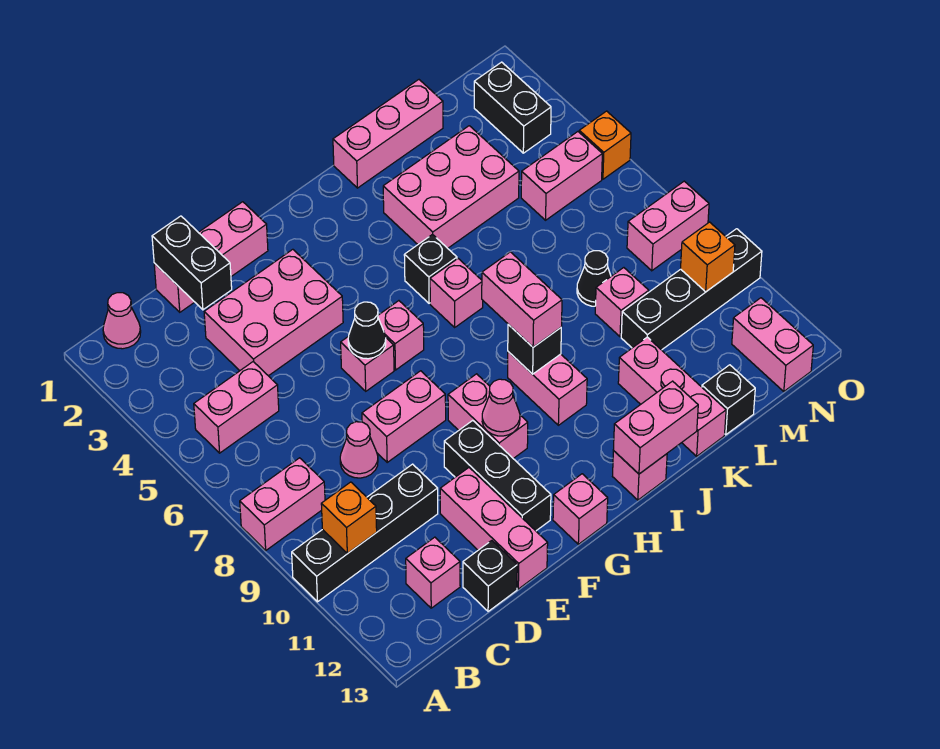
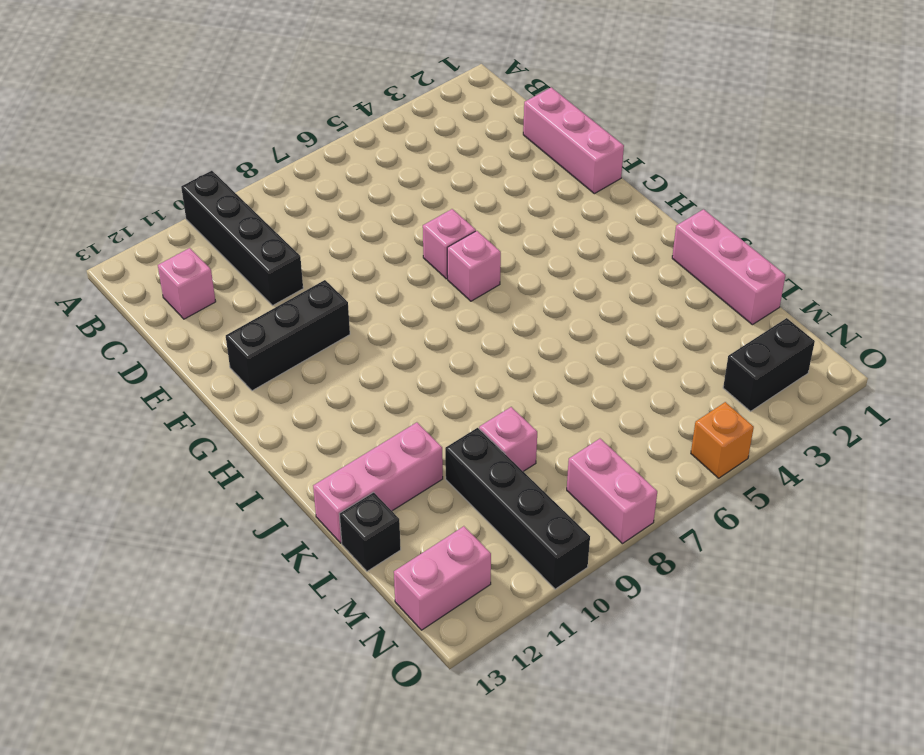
none -> pink brick A8:B8 level 1
none -> pink cone B1 level 1
none -> pink brick B5:C5 level 1
none -> pink brick D3:F4 level 1

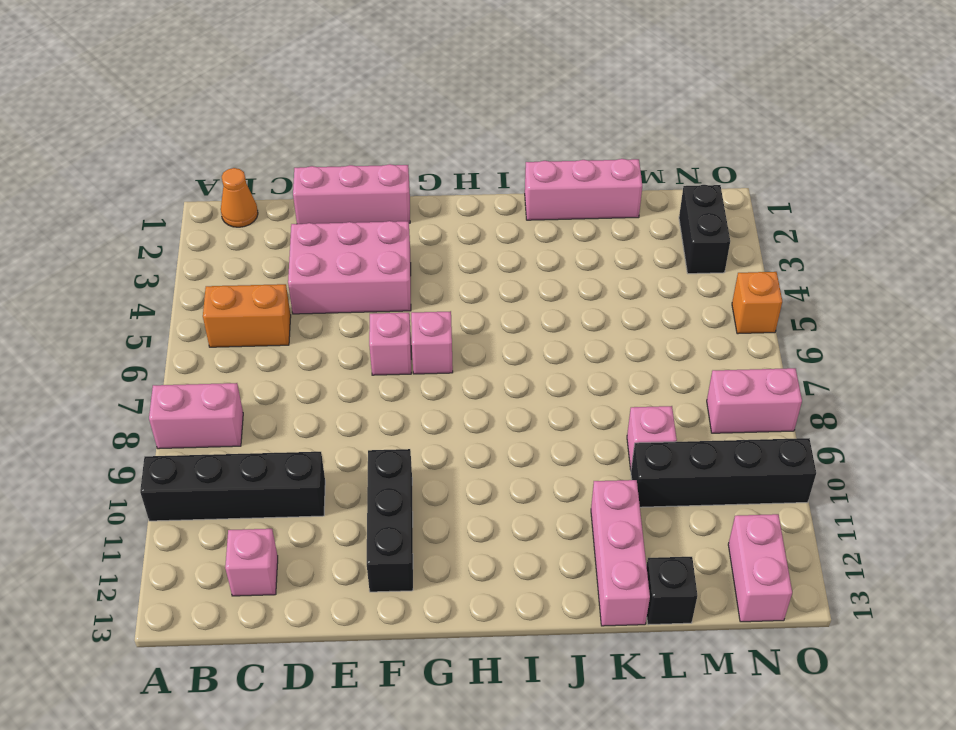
orange cone B1 level 1 -> pink cone B1 level 1
orange brick B5:C5 level 1 -> pink brick B5:C5 level 1
none -> pink cone D8 level 1
none -> black brick D13 level 1
none -> pink brick E8:F8 level 1
none -> pink brick E11:E13 level 1

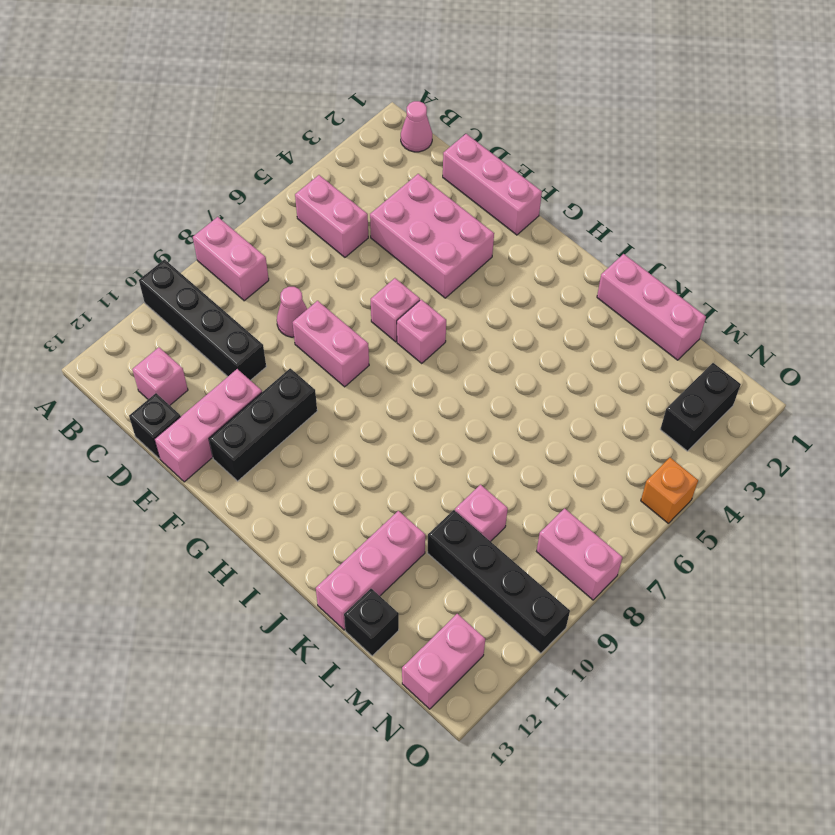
none -> pink brick G9:G10 level 1
none -> pink brick G13 level 1
none -> black brick I5 level 1
none -> pink brick I6 level 1

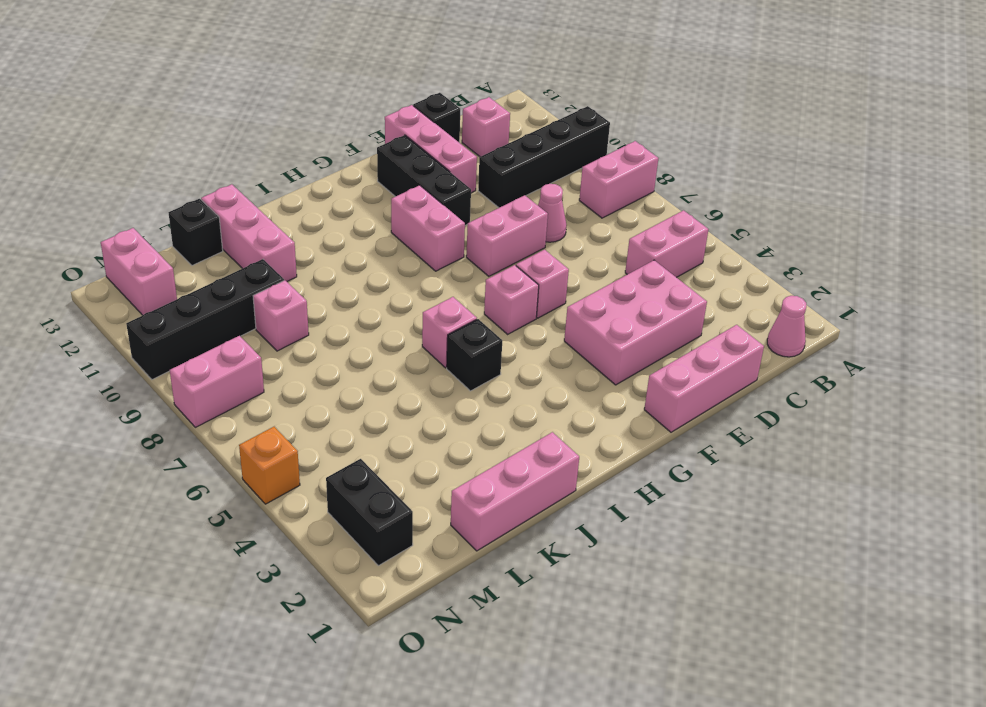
none -> pink brick G13 level 1
none -> pink brick I9:I10 level 1
none -> pink brick I13 level 1
none -> pink brick J3:L4 level 1

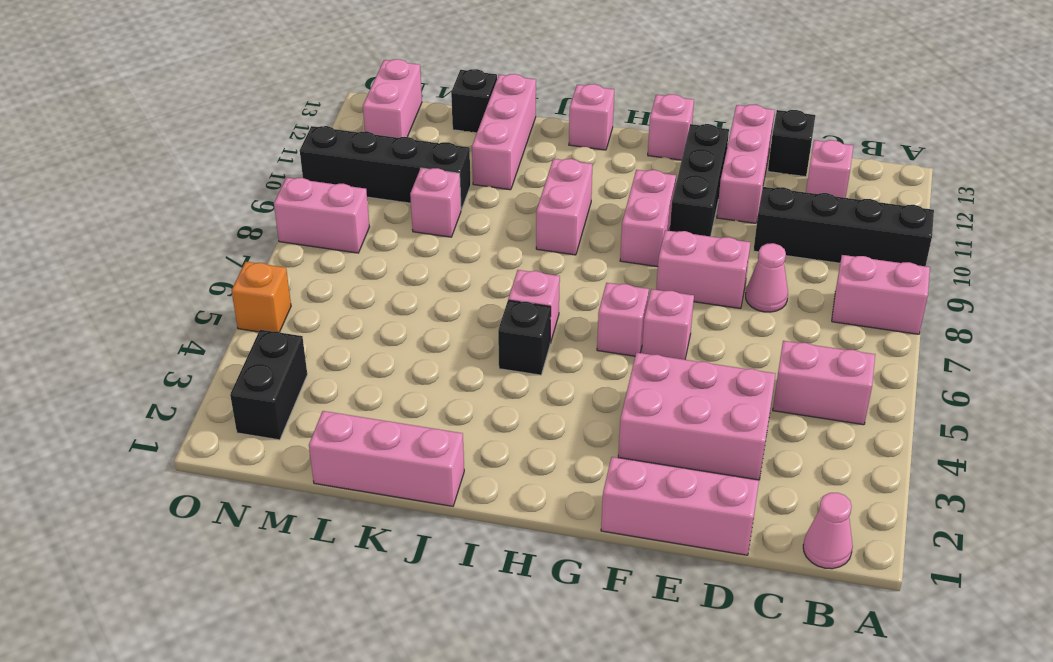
none -> pink brick J3:L4 level 1
none -> black cone L8 level 1
none -> pink brick M5:N5 level 1
none -> orange brick B10 level 2

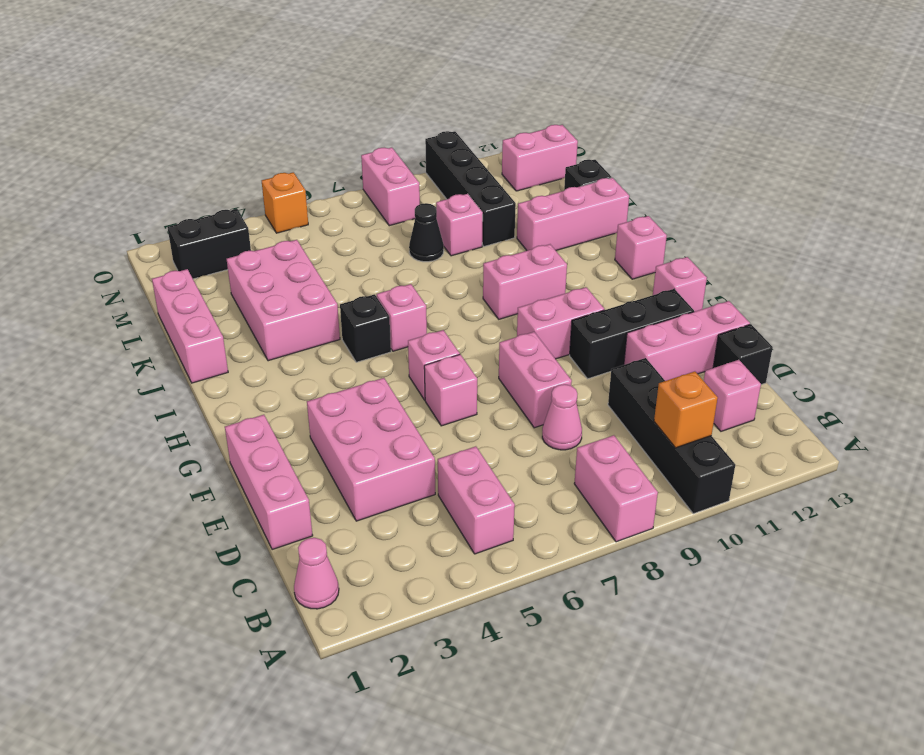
none -> pink brick M5:N5 level 1
none -> black brick D1:D2 level 2
none -> black cone F6 level 2
none -> pink cone G10 level 2

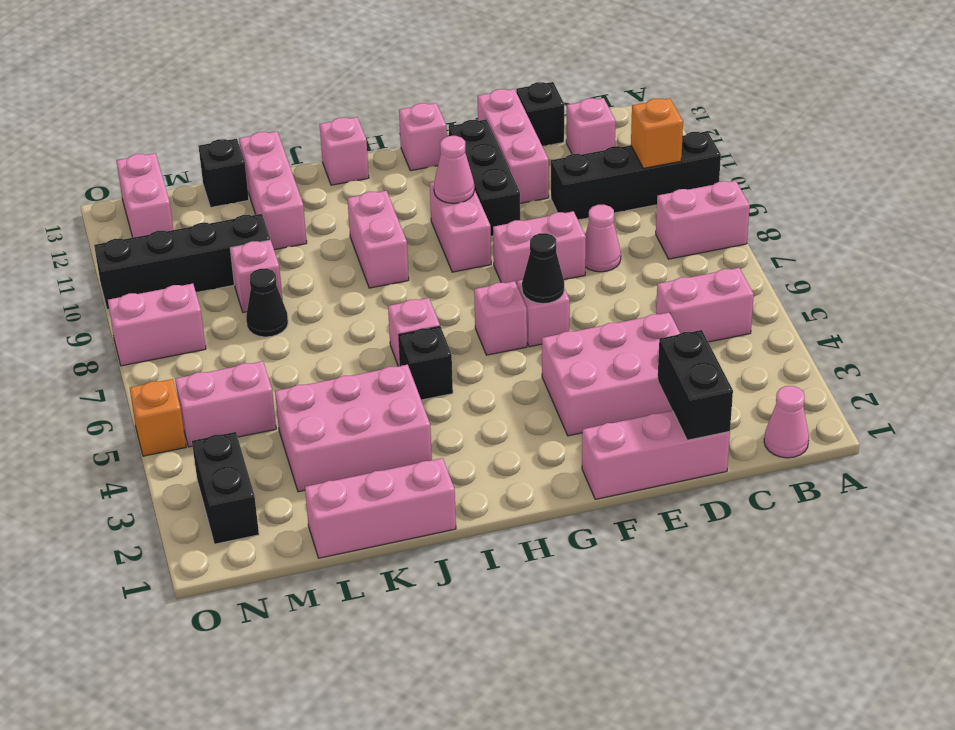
none -> black brick I9 level 2
none -> pink brick I13:J13 level 2
none -> orange brick N10 level 2
none -> pink brick I8:I9 level 3

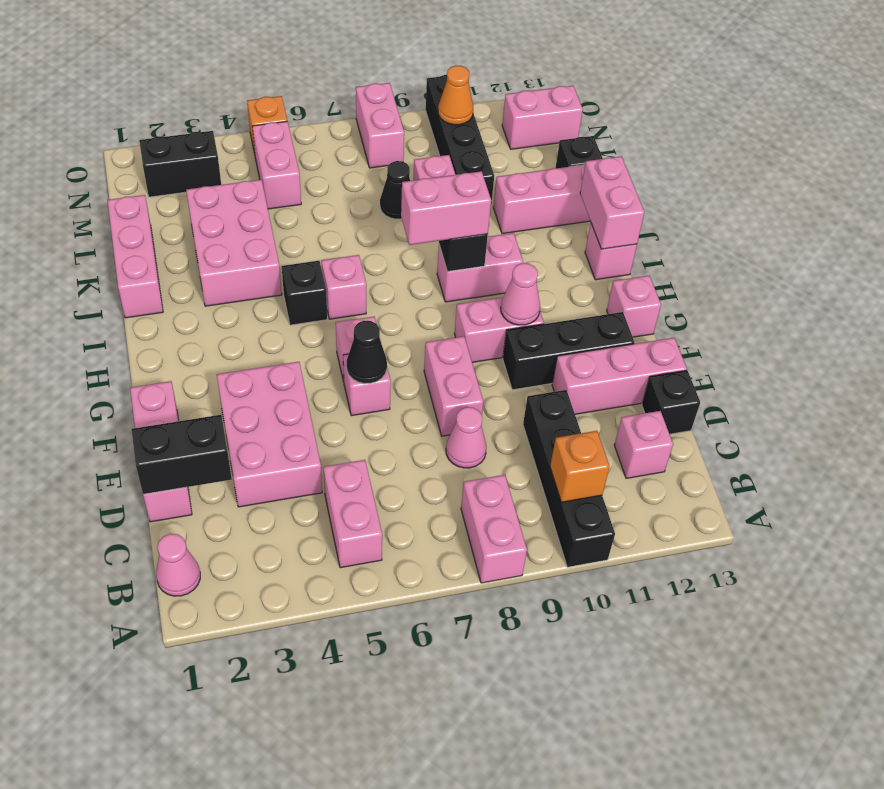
orange cone N10 level 2 -> orange brick N10 level 2

